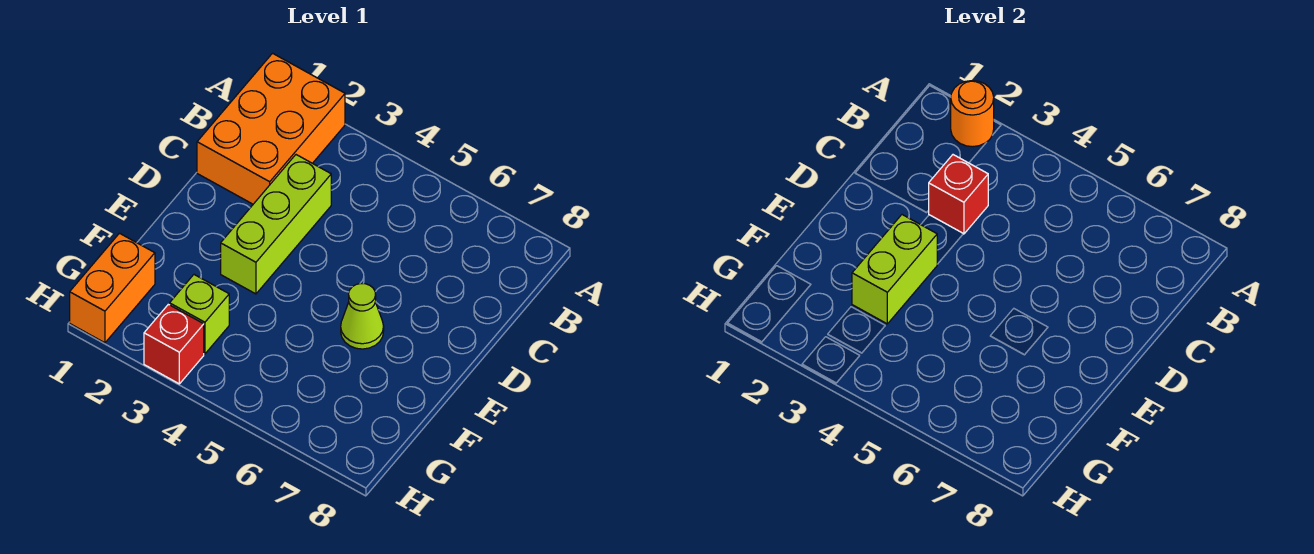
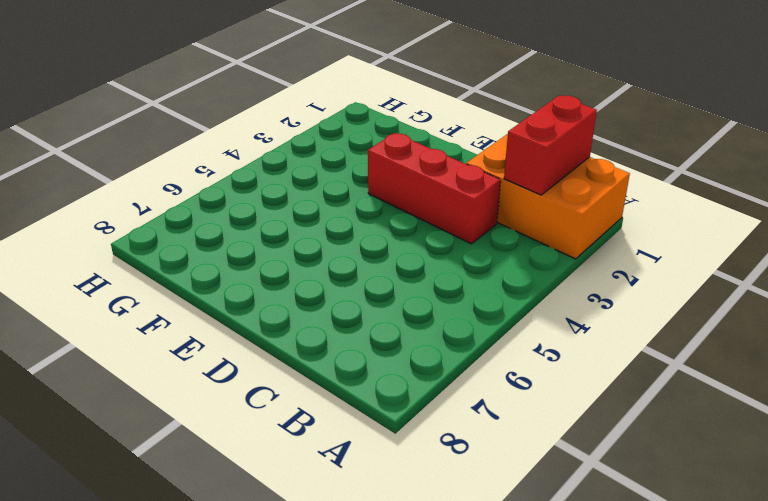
red brick B1:B2 level 2 -> none
red brick C3:E3 level 1 -> lime brick C3:E3 level 1
none -> lime cone E6 level 1
none -> orange brick G1:H1 level 1

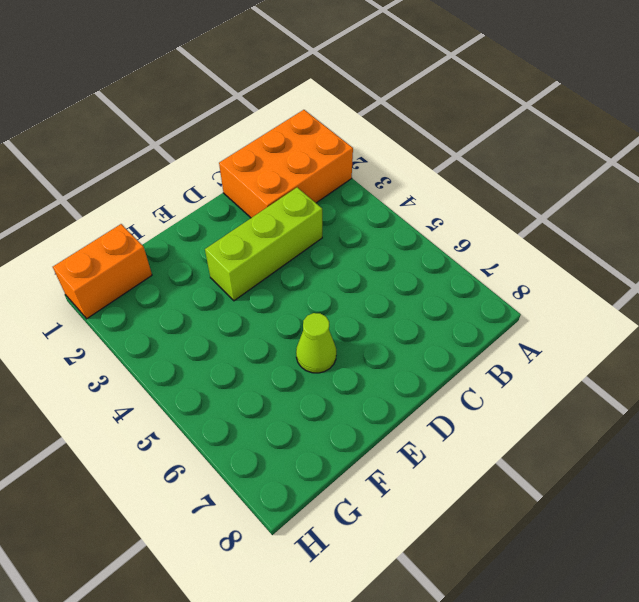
none -> lime brick G3 level 1
none -> red brick H3 level 1

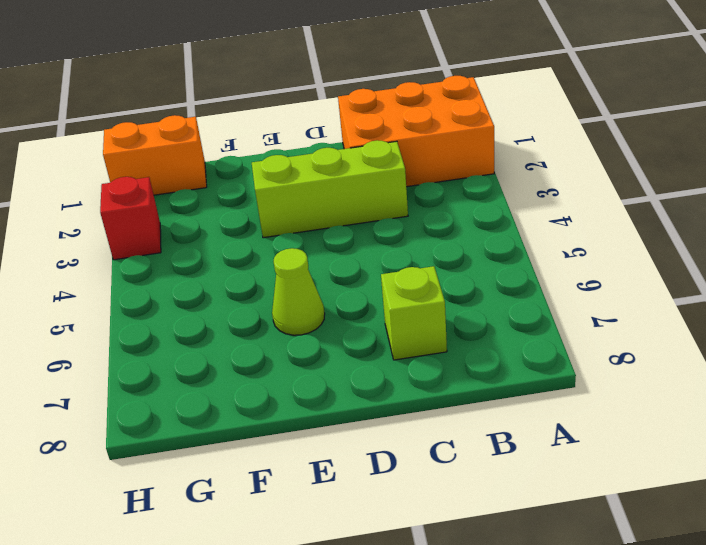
lime brick C7 level 1 -> lime brick G3 level 1
none -> orange round brick A2 level 2
none -> red brick C3 level 2

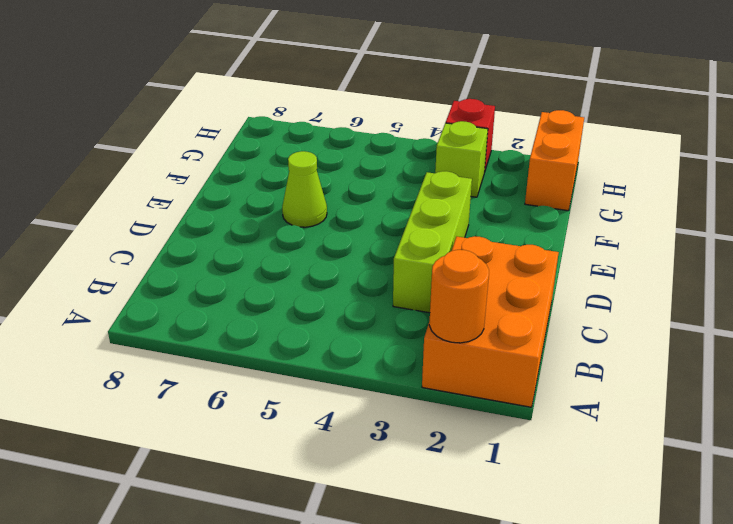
none -> red brick C3 level 2
none -> lime brick E3:F3 level 2

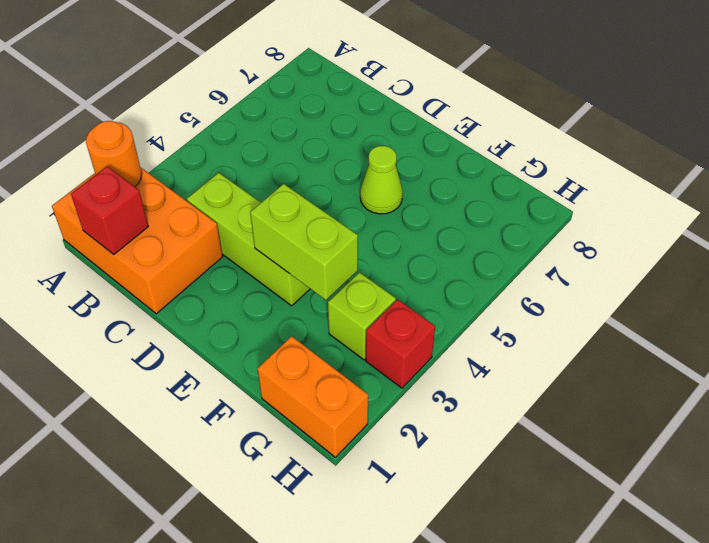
red brick B1 level 2 -> red brick C3 level 2

